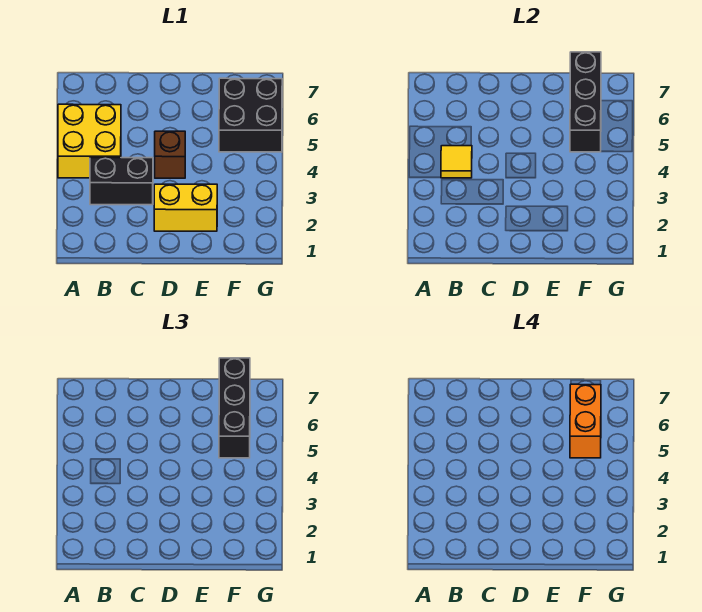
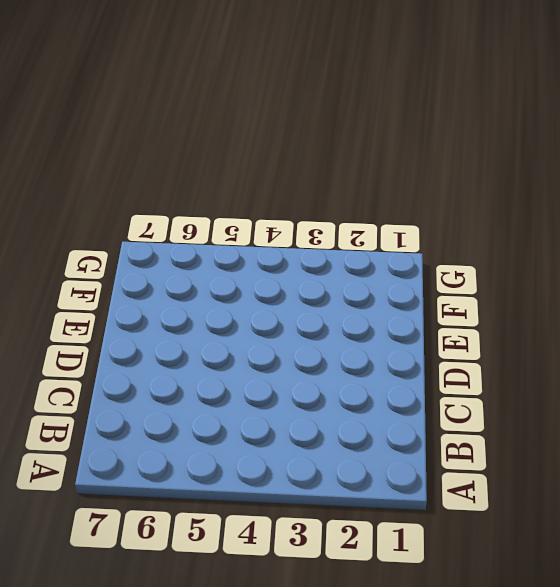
none -> yellow brick A4:B5 level 1
none -> black brick B3:C3 level 1

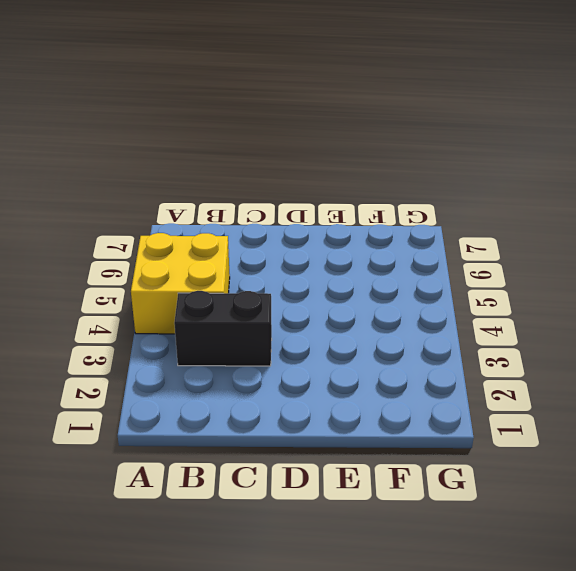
none -> yellow brick D2:E2 level 1
none -> brown brick D4 level 1

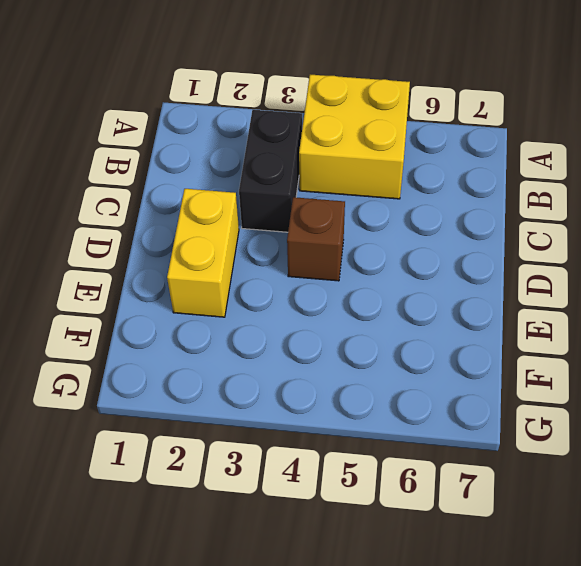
none -> black brick F5:G6 level 1
none -> yellow tile B4 level 2

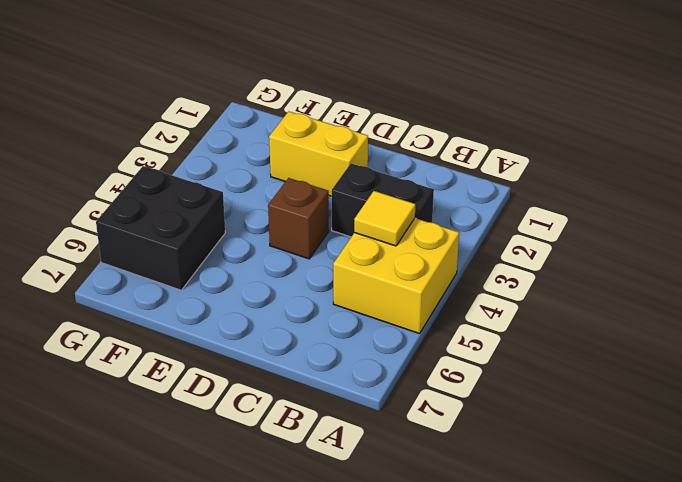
none -> black brick F5:F7 level 2
none -> black brick F5:F7 level 3

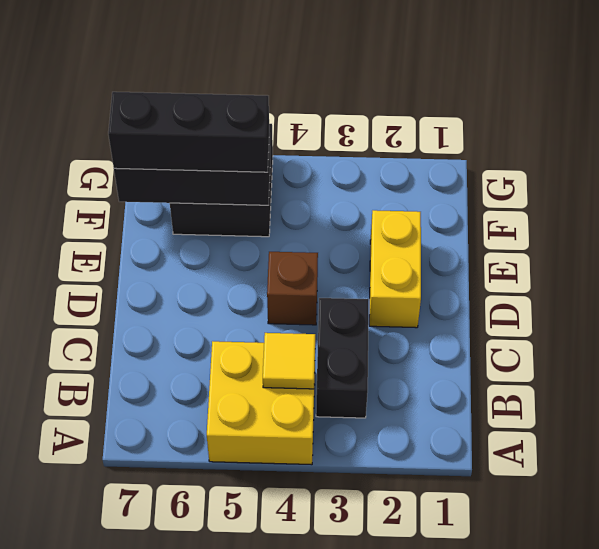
none -> orange brick F5:F6 level 4

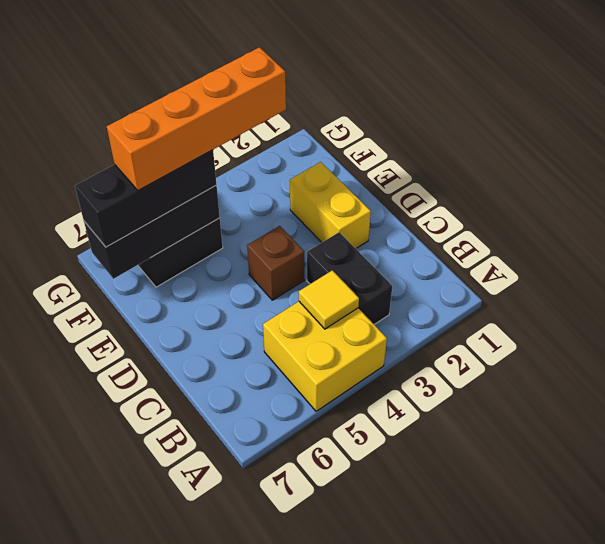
orange brick F3:F6 level 4 -> orange brick F5:F6 level 4

